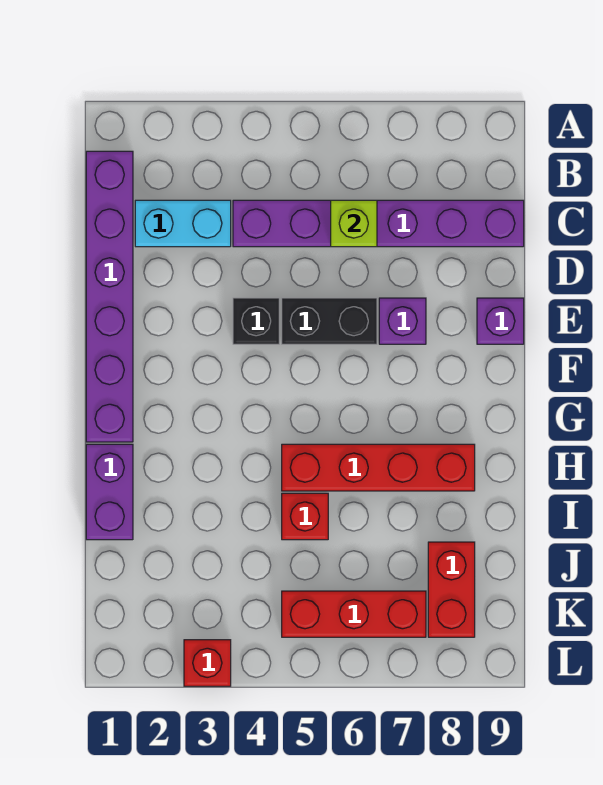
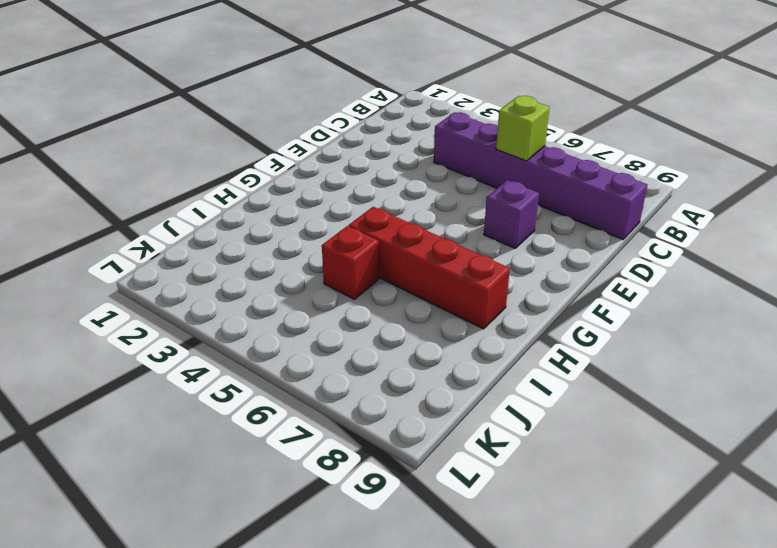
none -> purple brick B1:G1 level 1
none -> cyan brick C2:C3 level 1
none -> black brick E4 level 1

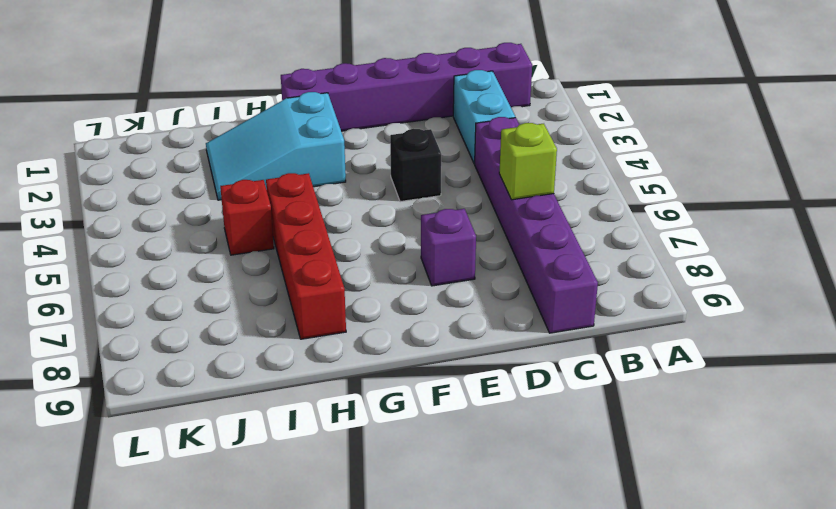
cyan slope G2:I3 level 1 top G -> none
none -> black brick E5:E6 level 1
none -> purple brick E9 level 1
none -> purple brick H1:I1 level 1

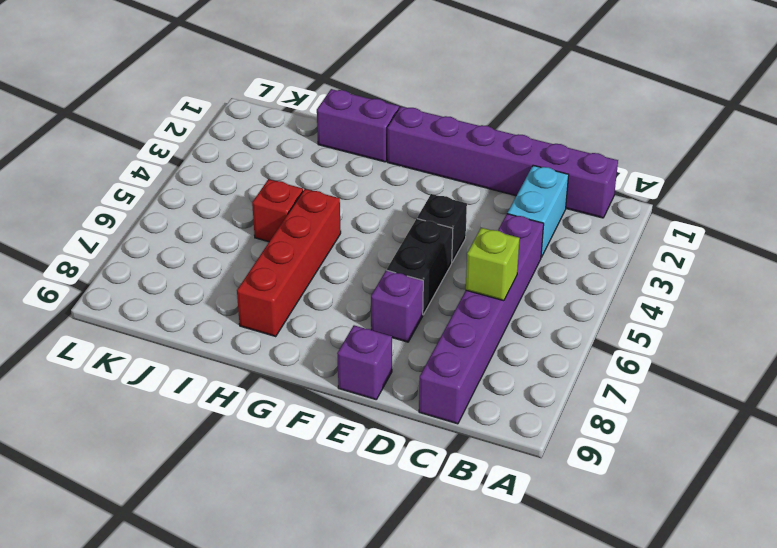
none -> red brick J8:K8 level 1
none -> red brick K5:K7 level 1
none -> red brick L3 level 1

